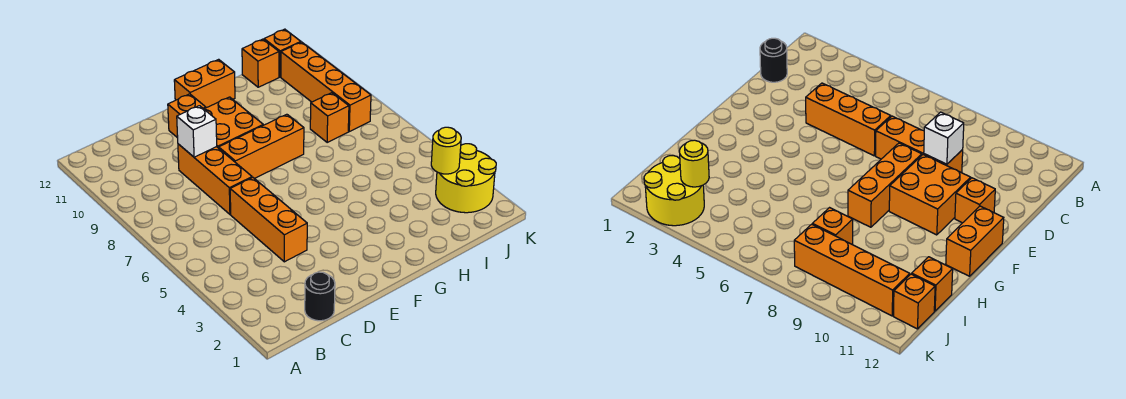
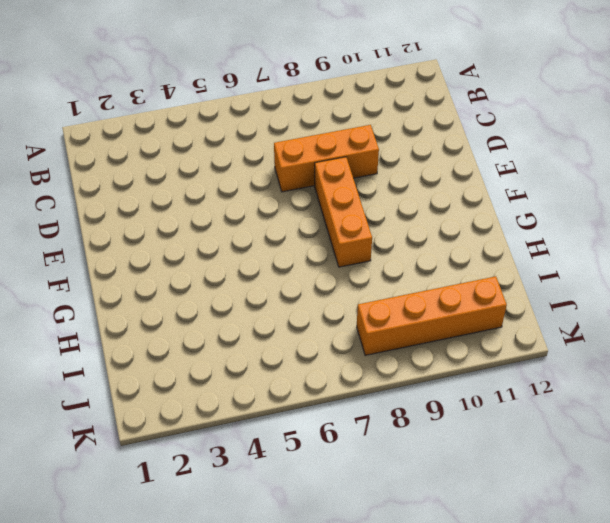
none -> black round brick C1 level 1
none -> orange brick D4:D6 level 1
none -> orange brick E9:F10 level 1

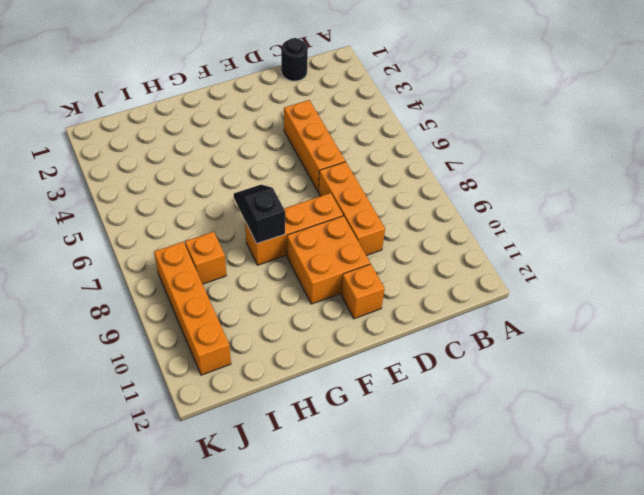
black slope G7:G8 level 2 top 8 -> none
none -> orange brick F12:G12 level 1
none -> orange brick I12 level 1
none -> yellow round brick J2:K3 level 1

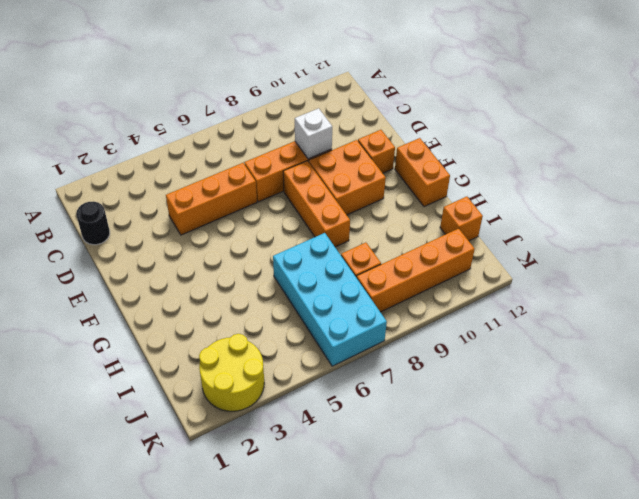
cyan brick H6:K7 level 1 -> none
none -> orange brick J12 level 1
none -> yellow round brick J3 level 2

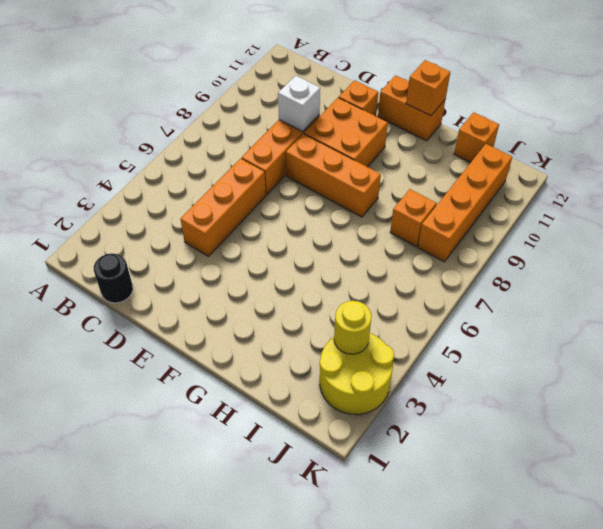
orange brick G12 level 2 -> orange brick J12 level 1

